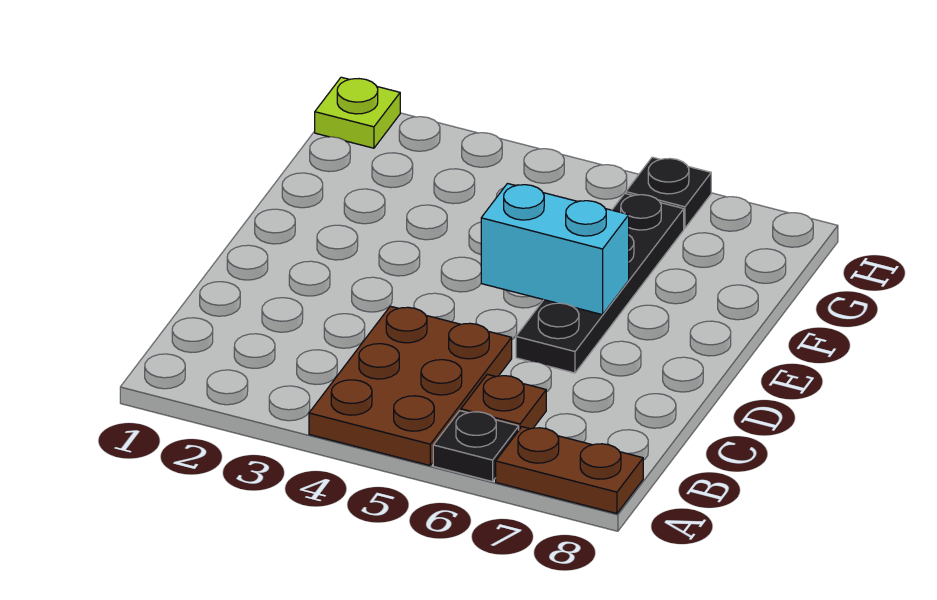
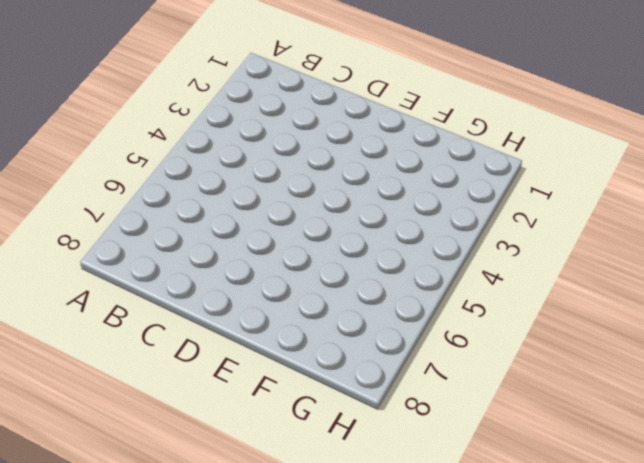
none -> brown plate A4:C5 level 1
none -> black plate A6 level 1

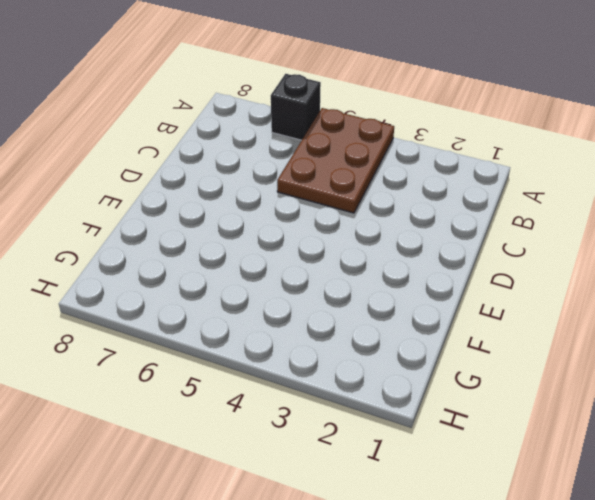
black brick A6 level 1 -> black plate A6 level 1
none -> brown plate A7:A8 level 1
none -> brown plate B6 level 1

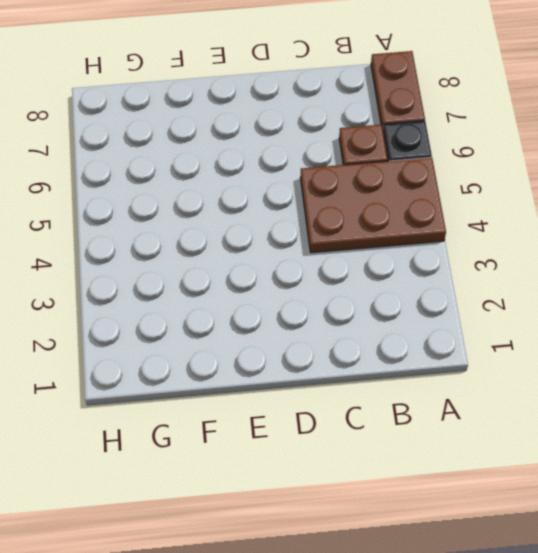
none -> black plate D6:G6 level 1
none -> lime plate H1 level 1

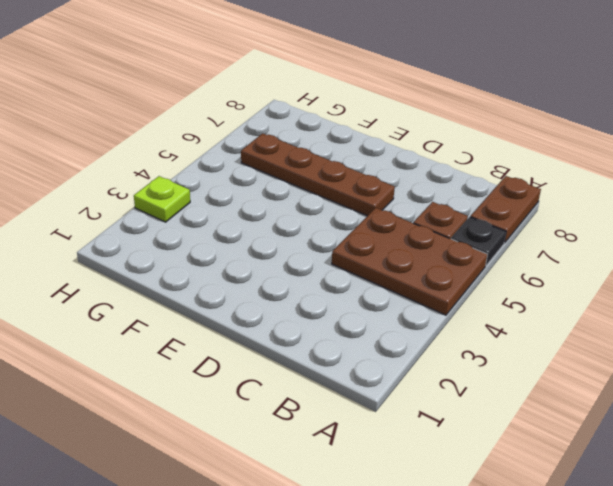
brown plate D6:G6 level 1 -> black plate D6:G6 level 1
lime plate H3 level 1 -> lime plate H1 level 1
none -> black plate H6 level 1
none -> cyan brick E5:E6 level 2

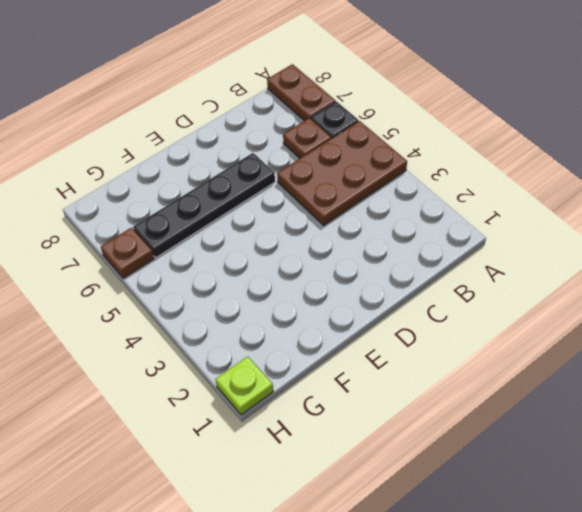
brown plate H6 level 1 -> black plate H6 level 1
none -> cyan brick E5:E6 level 2

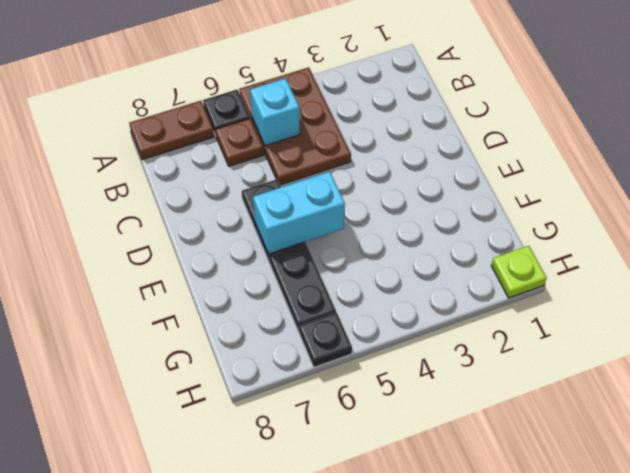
cyan brick B5 level 2 -> none

